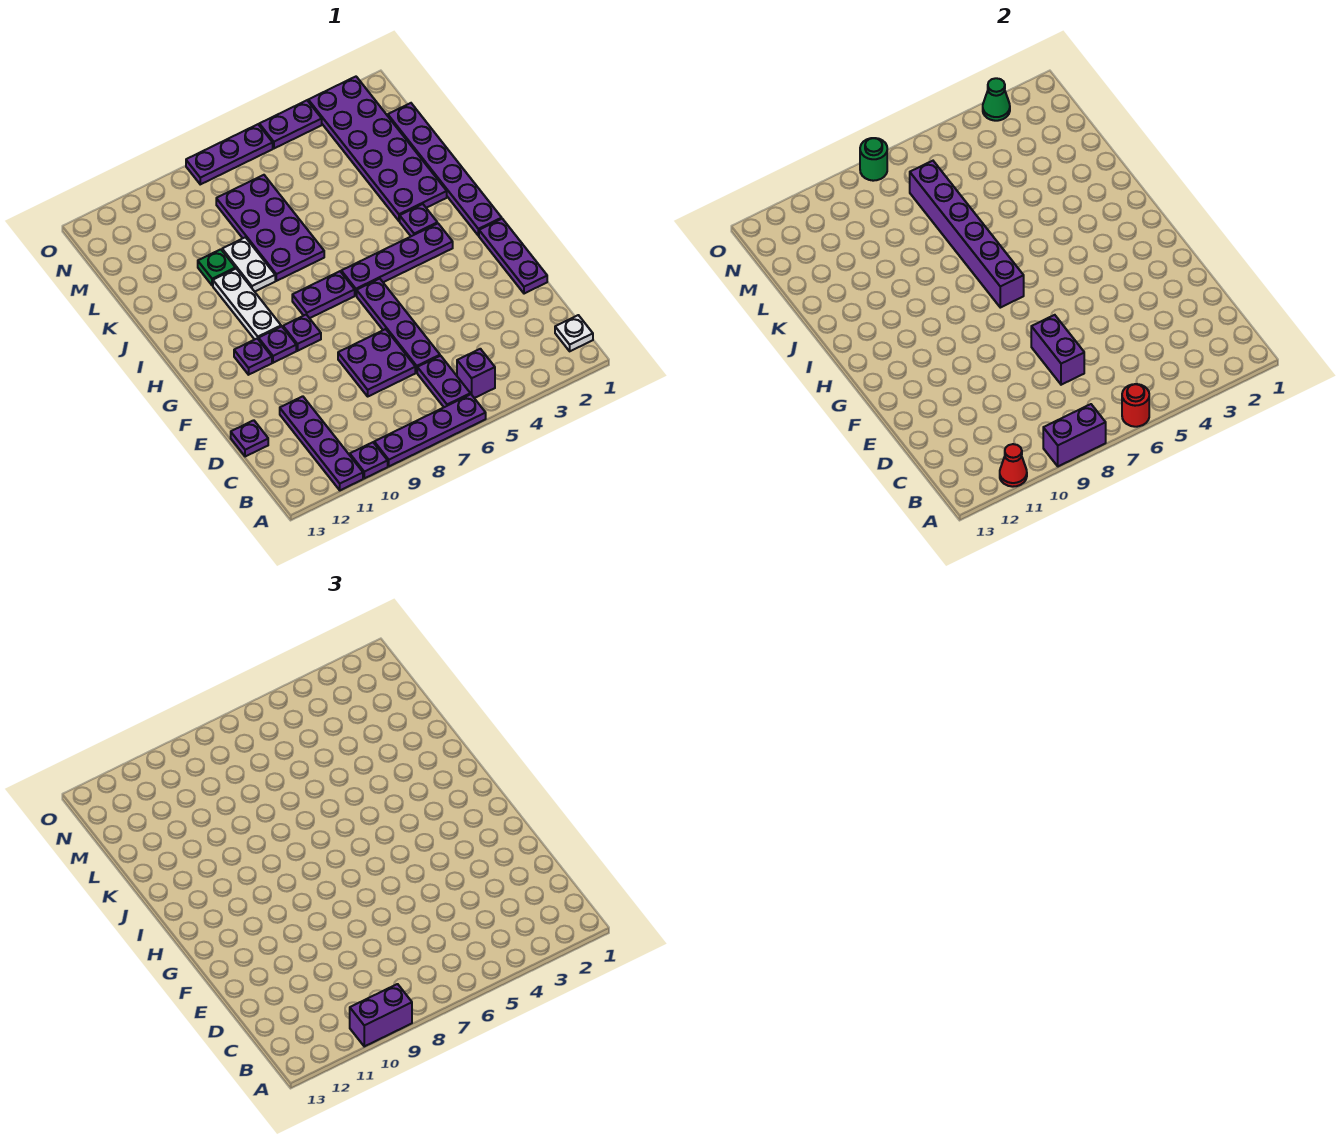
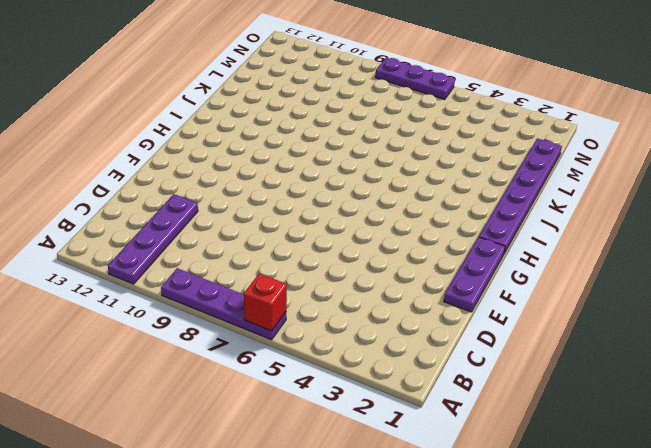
red brick A6 level 2 -> red round brick A6 level 2
none -> purple plate A10 level 1
none -> white plate B1 level 1
none -> purple brick B5 level 1
none -> purple plate B6:C6 level 1

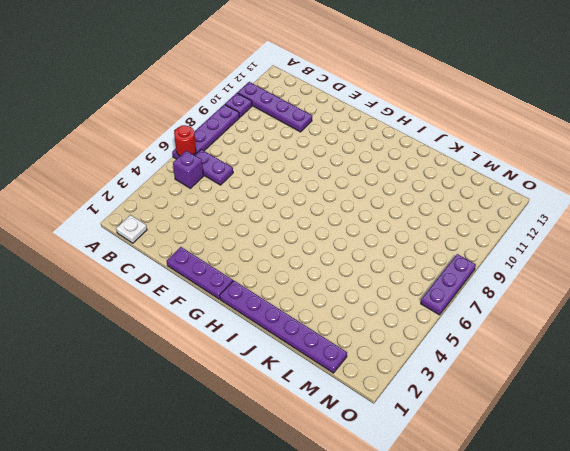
none -> purple plate D6:G6 level 1
none -> purple plate D7:E8 level 1
none -> purple plate D13 level 1
none -> purple plate G9 level 1

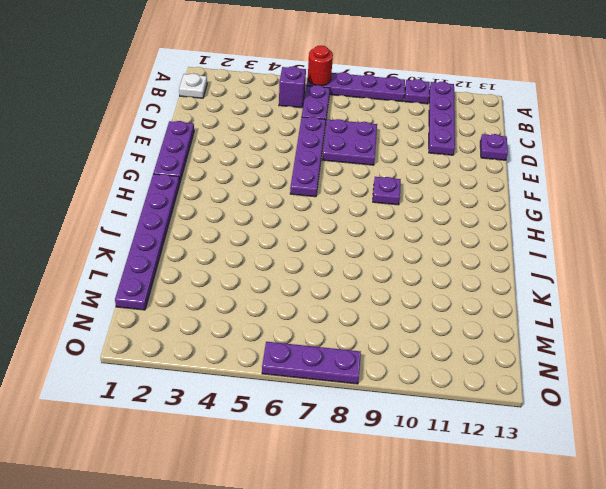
none -> purple plate G10 level 1
none -> purple plate G11 level 1
none -> purple plate H3:H6 level 1
none -> purple plate H7:H8 level 1

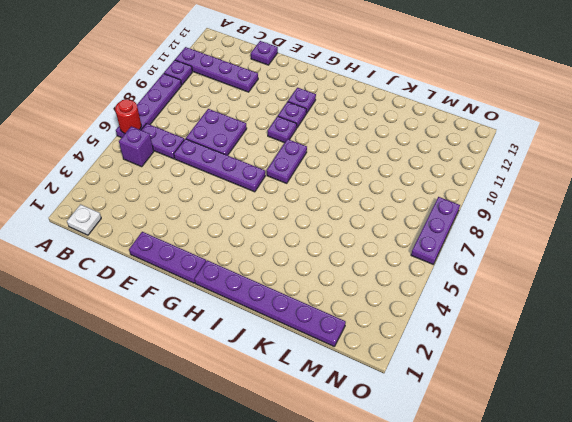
none -> purple plate H3:H6 level 1
none -> white plate H10:J10 level 1
none -> purple plate I3 level 1
none -> purple plate J2:O3 level 1

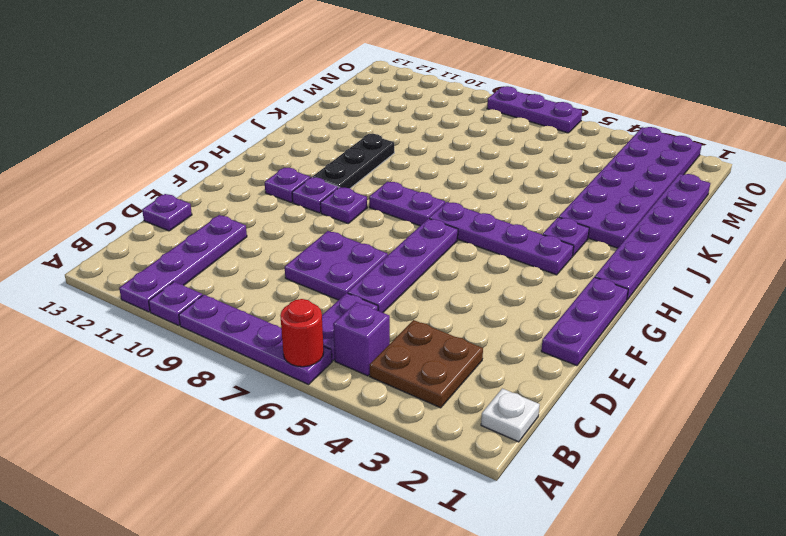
brown plate B3:C4 level 1 -> none
black plate H10:J10 level 1 -> white plate H10:J10 level 1
none -> purple plate J7:M8 level 1
none -> white plate J9:K9 level 1
none -> green plate K10 level 1
none -> purple plate O4:O5 level 1

